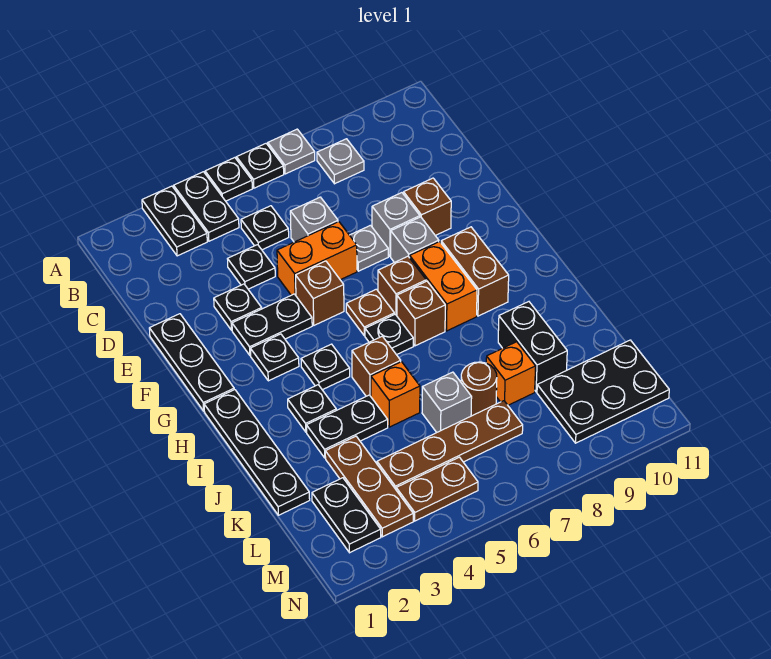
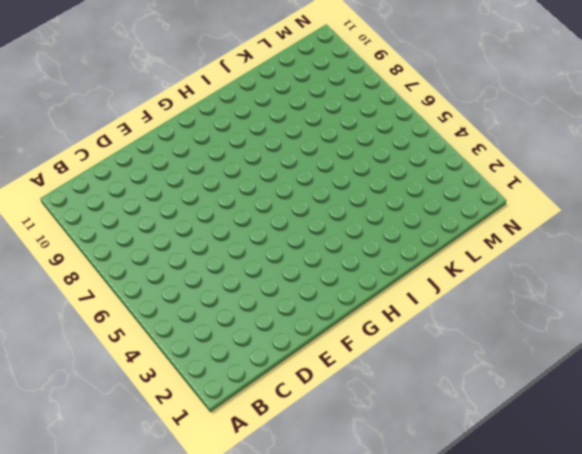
none -> black plate A3:B3 level 1
none -> black plate A4:B4 level 1
none -> black plate A5 level 1
none -> black plate A6 level 1

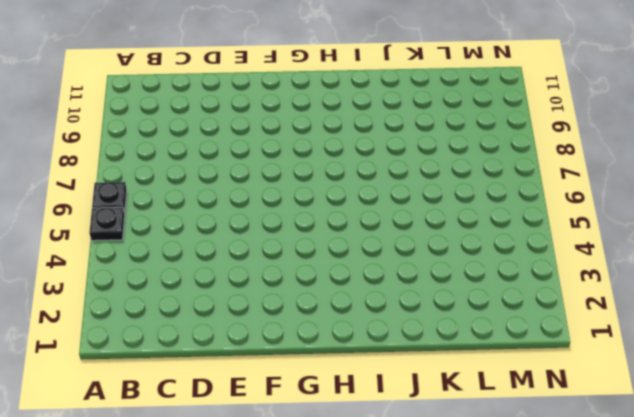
none -> black plate A3:B3 level 1
none -> black plate A4:B4 level 1
none -> grey plate A7 level 1
none -> grey plate B8 level 1

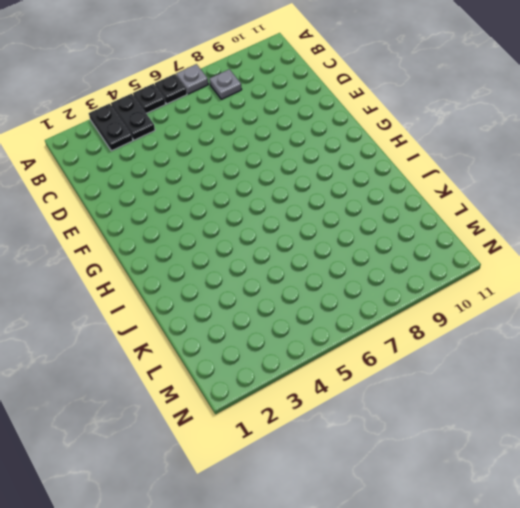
none -> black plate C5 level 1
none -> black plate D4 level 1
none -> grey brick D6 level 1
none -> black plate E1:G1 level 1

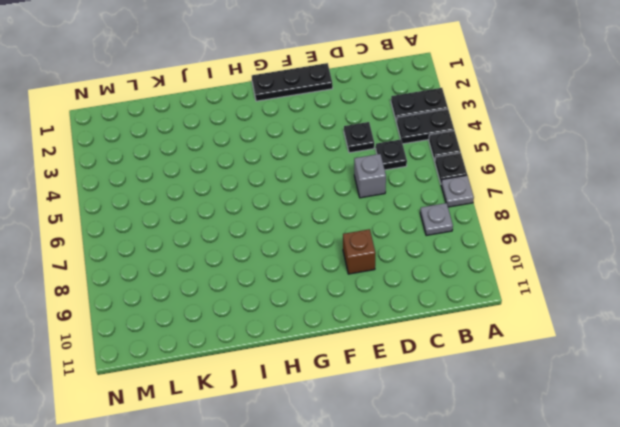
none -> black plate E3 level 1
none -> orange brick E5:E6 level 1
none -> grey plate E7 level 1
none -> grey brick E8 level 1

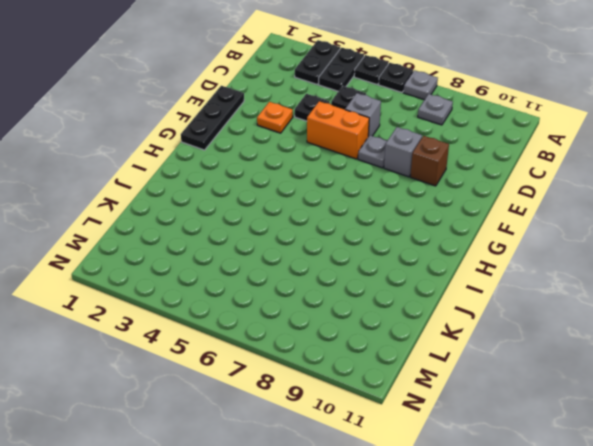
orange plate E3 level 1 -> black plate E3 level 1
none -> black plate F3:F4 level 1
none -> brown brick F5 level 1
none -> grey brick F8 level 1
none -> black plate G3 level 1

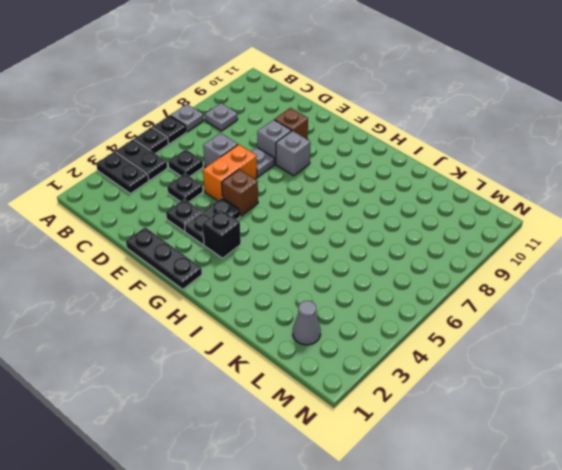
black brick G3 level 1 -> black plate G3 level 1
grey cone L2 level 1 -> black plate L2:M2 level 1
none -> brown plate G6 level 1
none -> brown brick G7 level 1
none -> orange brick G8:H8 level 1
none -> brown brick G9:H9 level 1

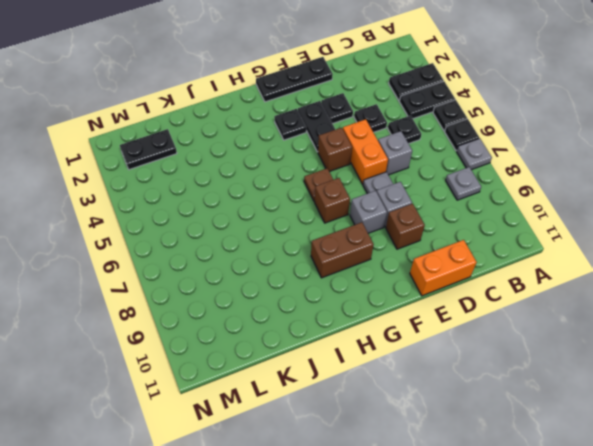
orange brick D11:E11 level 1 -> orange brick G8:H8 level 1
none -> black plate H1:K1 level 1
none -> black plate H4 level 1
none -> black plate H6 level 1
none -> brown brick H7 level 1

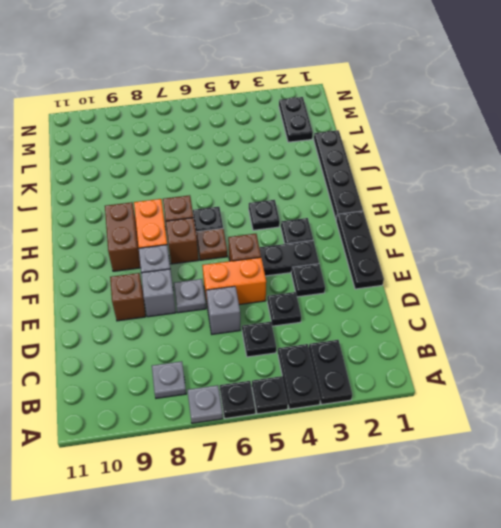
none -> black plate I3 level 1
none -> brown brick I5 level 1
none -> black plate J3:J4 level 1
none -> orange brick J5 level 1

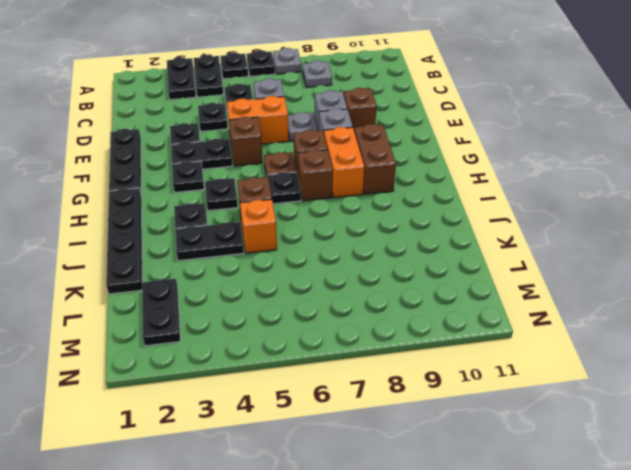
none -> black brick J9:K9 level 1
none -> brown plate K3:M3 level 1
none -> grey brick K6 level 1
none -> brown round brick K7 level 1

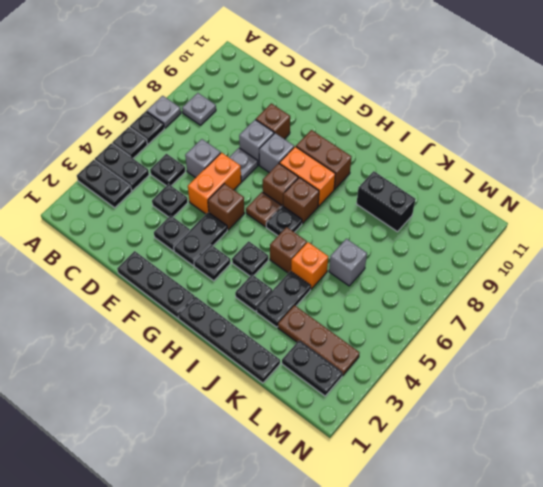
none -> brown round brick K7 level 1
none -> orange brick K8 level 1
none -> brown plate L4:L7 level 1
none -> black plate L9:M11 level 1

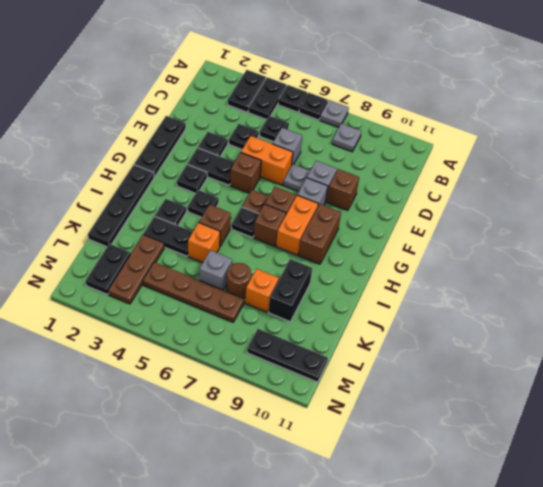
black plate M9:M11 level 1 -> black plate L9:M11 level 1
none -> brown plate M4:M5 level 1

